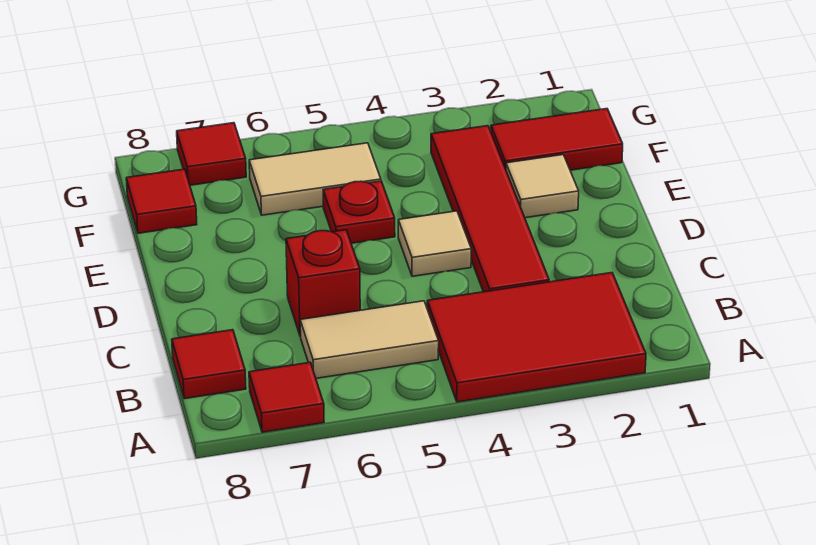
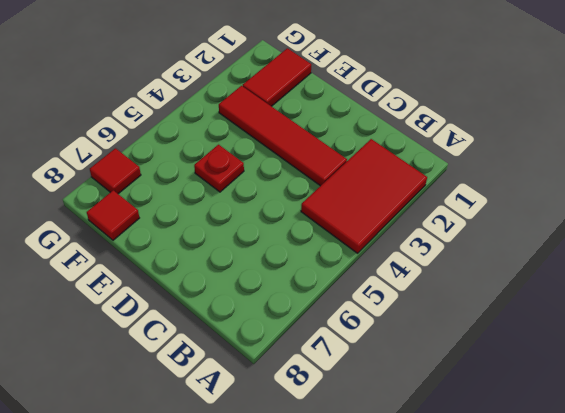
none -> red tile A7 level 1
none -> tan tile B5:B6 level 1
none -> red tile B8 level 1

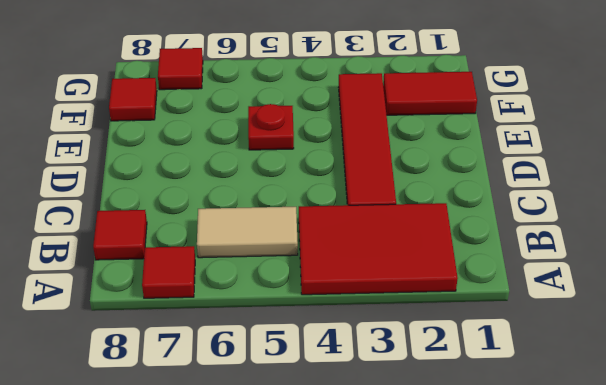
none -> red brick C6 level 1
none -> tan tile D4 level 1
none -> tan tile E2 level 1

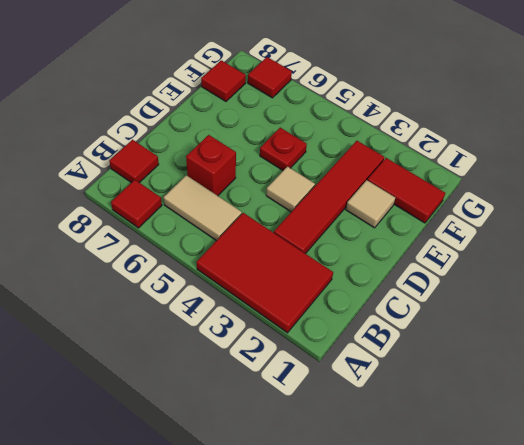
none -> tan tile F5:F6 level 1

